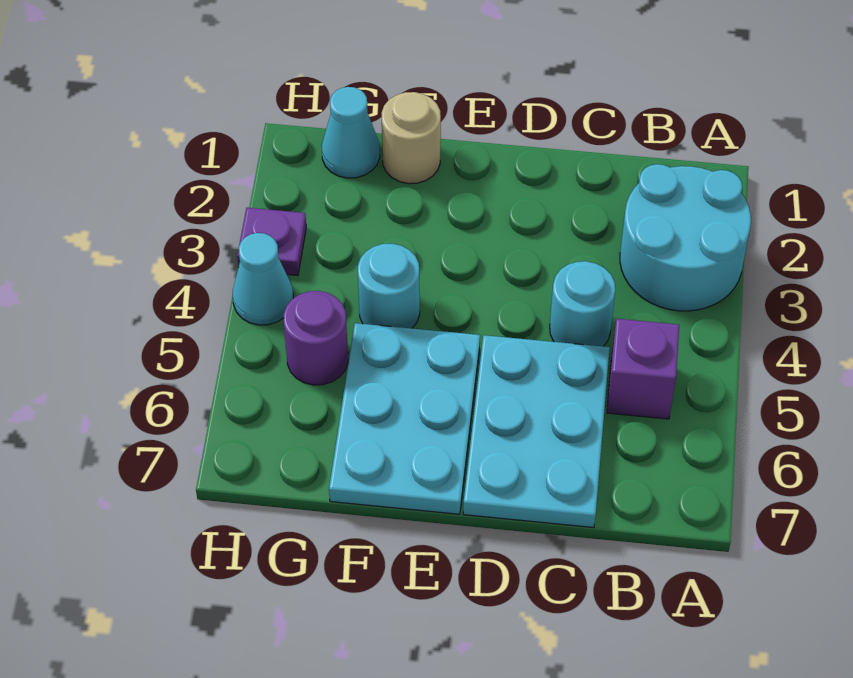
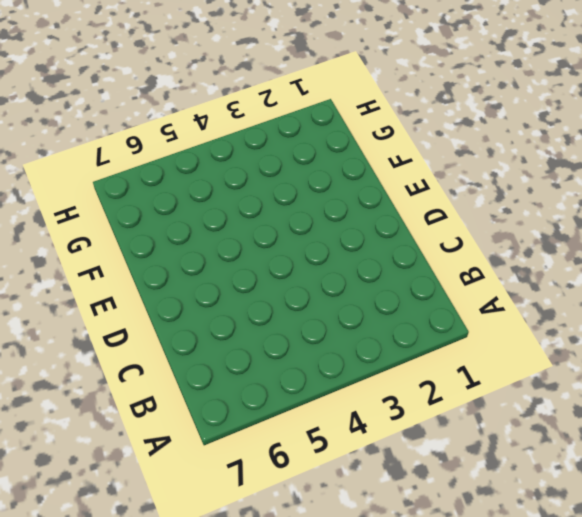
none -> cyan round brick A2:B3 level 1
none -> purple brick B5 level 1

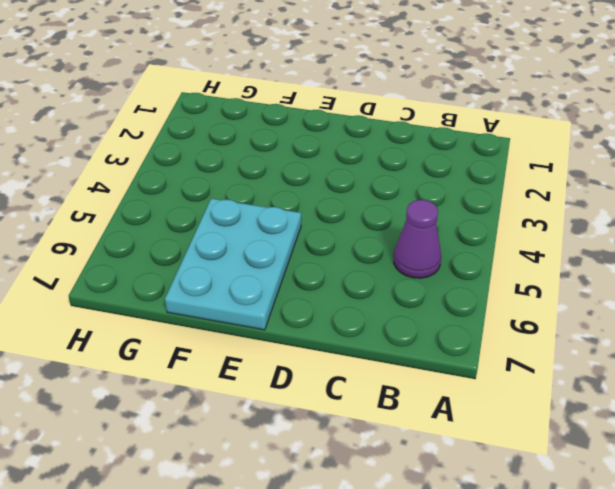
purple cone B5 level 1 -> purple brick B5 level 1
none -> cyan round brick A2:B3 level 1
none -> cyan round brick C4 level 1

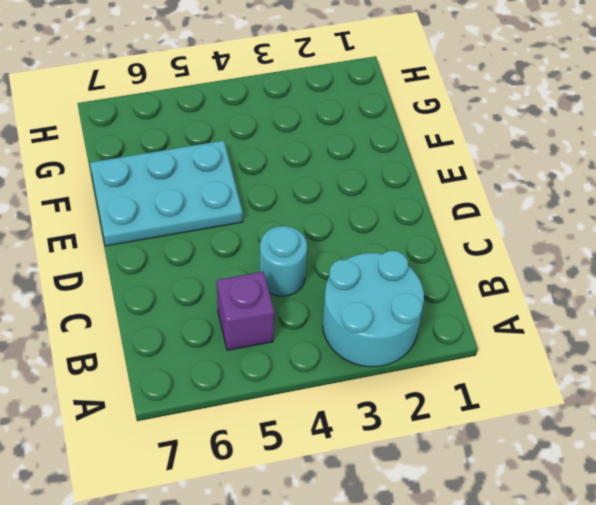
none -> cyan plate C5:D7 level 1
none -> tan round brick F1 level 1

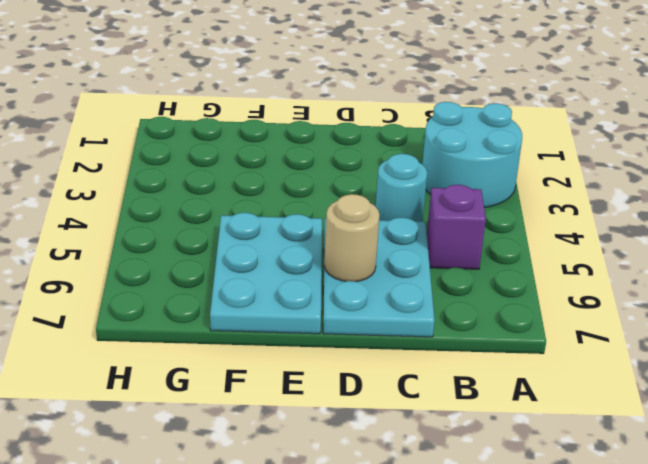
tan round brick D6 level 2 -> tan round brick F1 level 1
none -> cyan round brick F4 level 1
none -> cyan cone G1 level 1

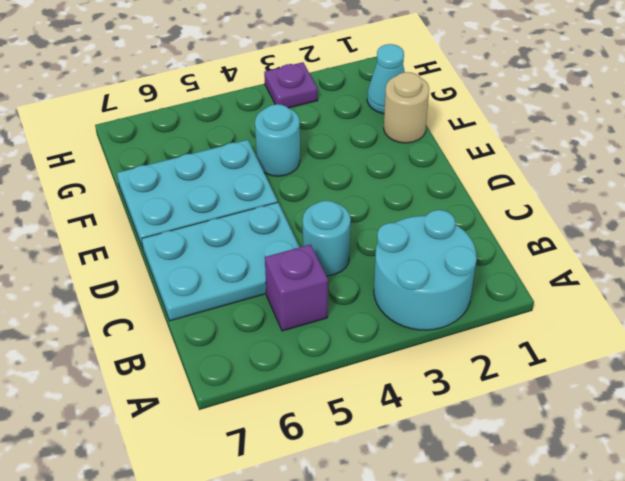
none -> purple round brick G5 level 1
none -> cyan cone H4 level 1

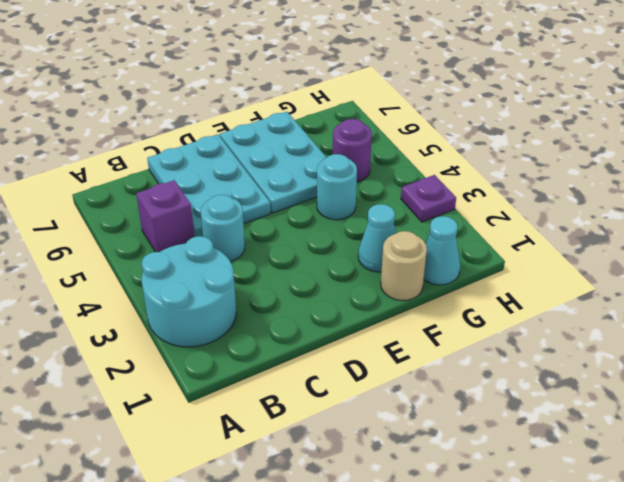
cyan cone F2 level 1 -> cyan cone H4 level 1

